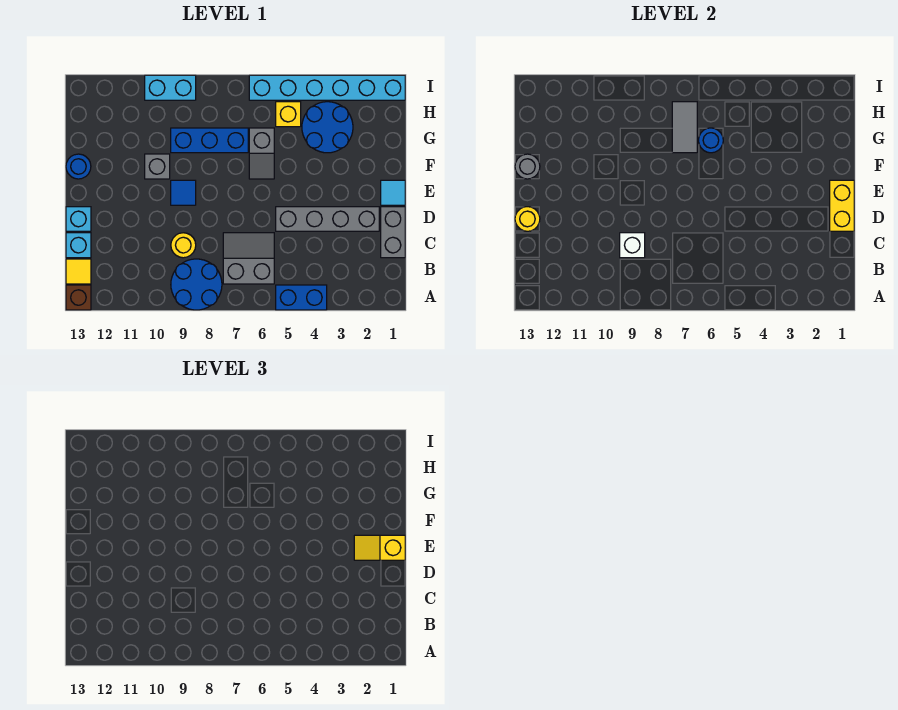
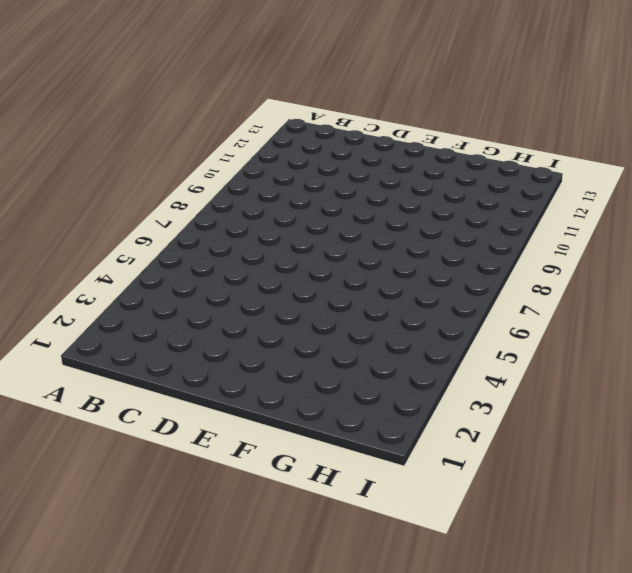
none -> blue brick A4:A5 level 1
none -> blue round brick A8:B9 level 1
none -> brown brick A13 level 1

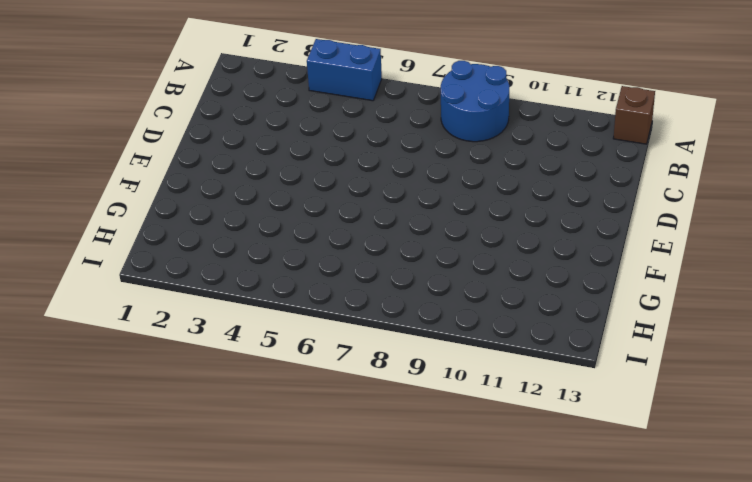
none -> grey slope B6:C7 level 1 top B
none -> yellow tile B13 level 1
none -> grey brick C1:D1 level 1

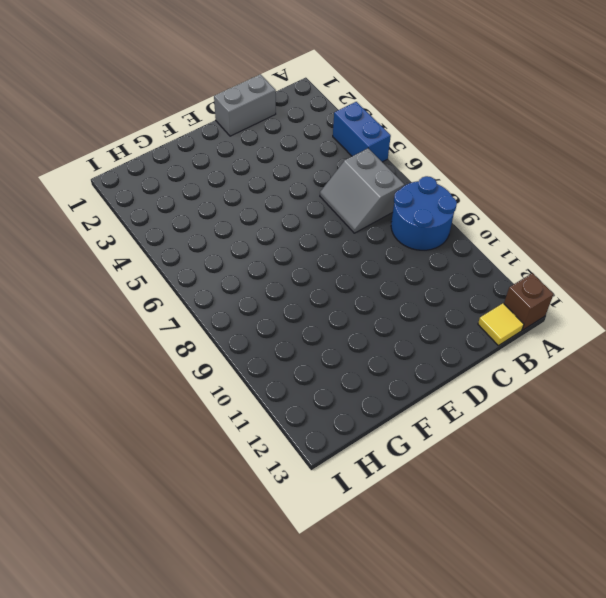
none -> yellow round brick C9 level 1
none -> cyan brick C13 level 1
none -> grey brick D2:D5 level 1

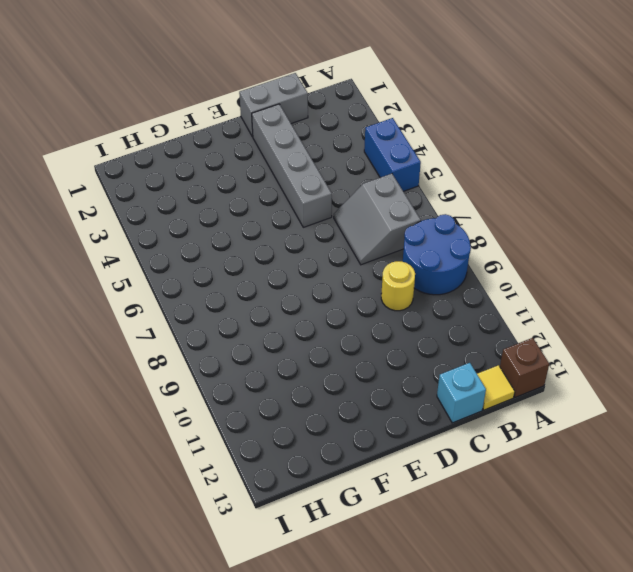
none -> cyan brick D13 level 1
none -> cyan tile E1 level 1
none -> blue tile E9 level 1

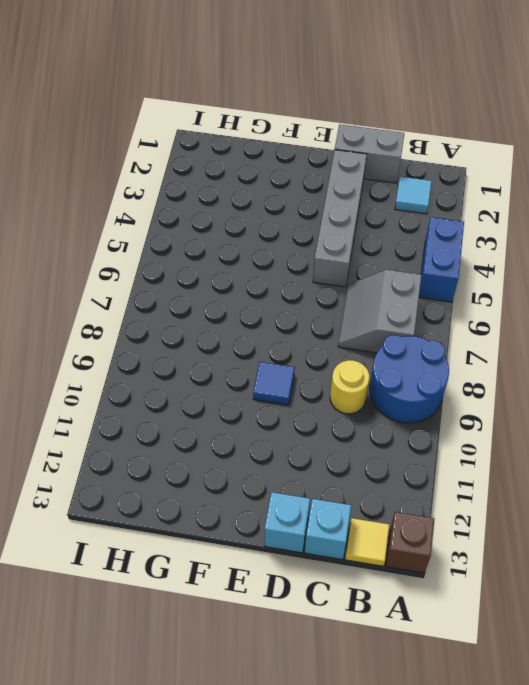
cyan tile B2 level 1 -> cyan tile E1 level 1
none -> grey slope F6:G6 level 1 top G
none -> grey brick F10 level 1
none -> blue round brick F13 level 1

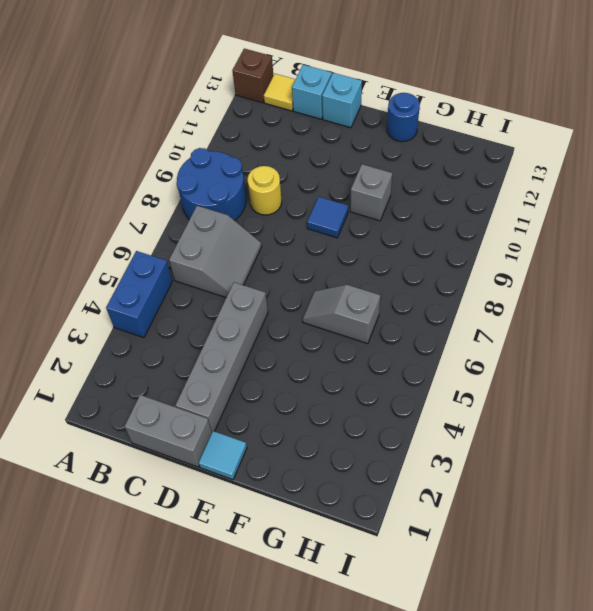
none -> blue round brick G3:H4 level 1
none -> blue brick G7:G9 level 1
none -> yellow brick H5 level 1

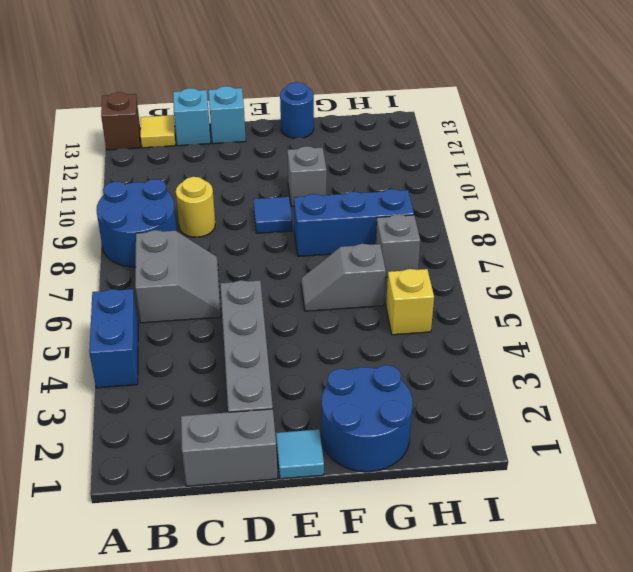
blue round brick F1:G2 level 1 -> blue round brick G3:H4 level 1
blue brick F8:H8 level 1 -> blue brick G7:G9 level 1
grey brick H7 level 1 -> none
none -> cyan brick I1:I6 level 1
none -> cyan brick I9:I10 level 1
none -> white brick C9 level 2

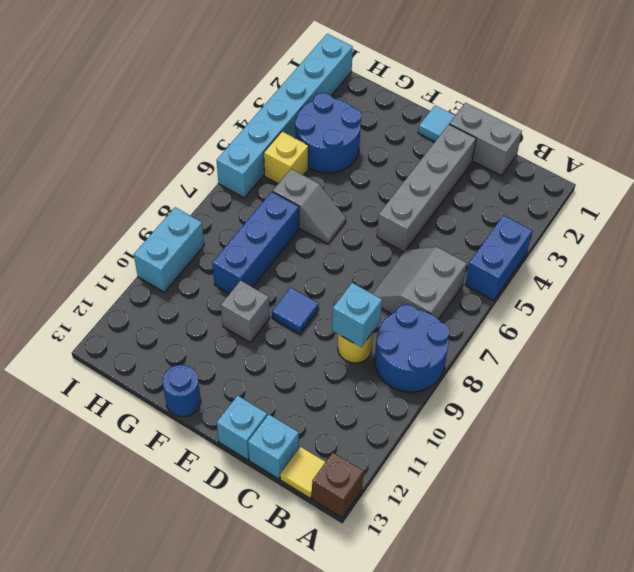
cyan brick C9 level 2 -> white brick C9 level 2
none -> yellow brick D1:E1 level 2
none -> yellow round brick D13 level 2
none -> grey round brick F13 level 2

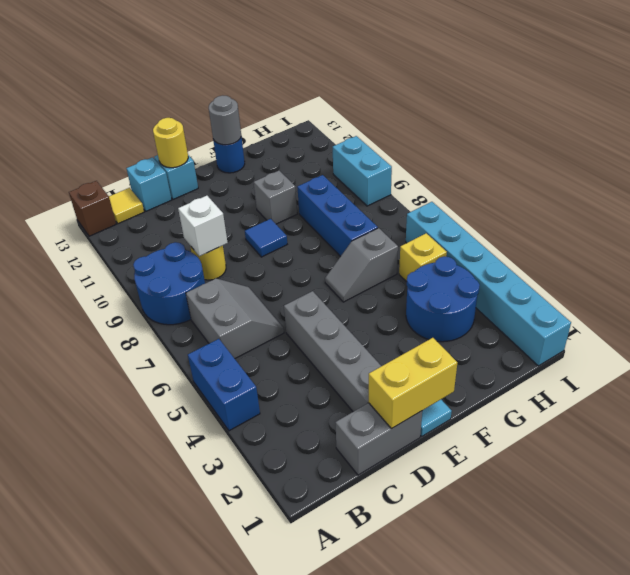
none -> blue round brick G6 level 2
none -> grey tile G7:H7 level 2
none -> yellow slope E1:E2 level 3 top 1

